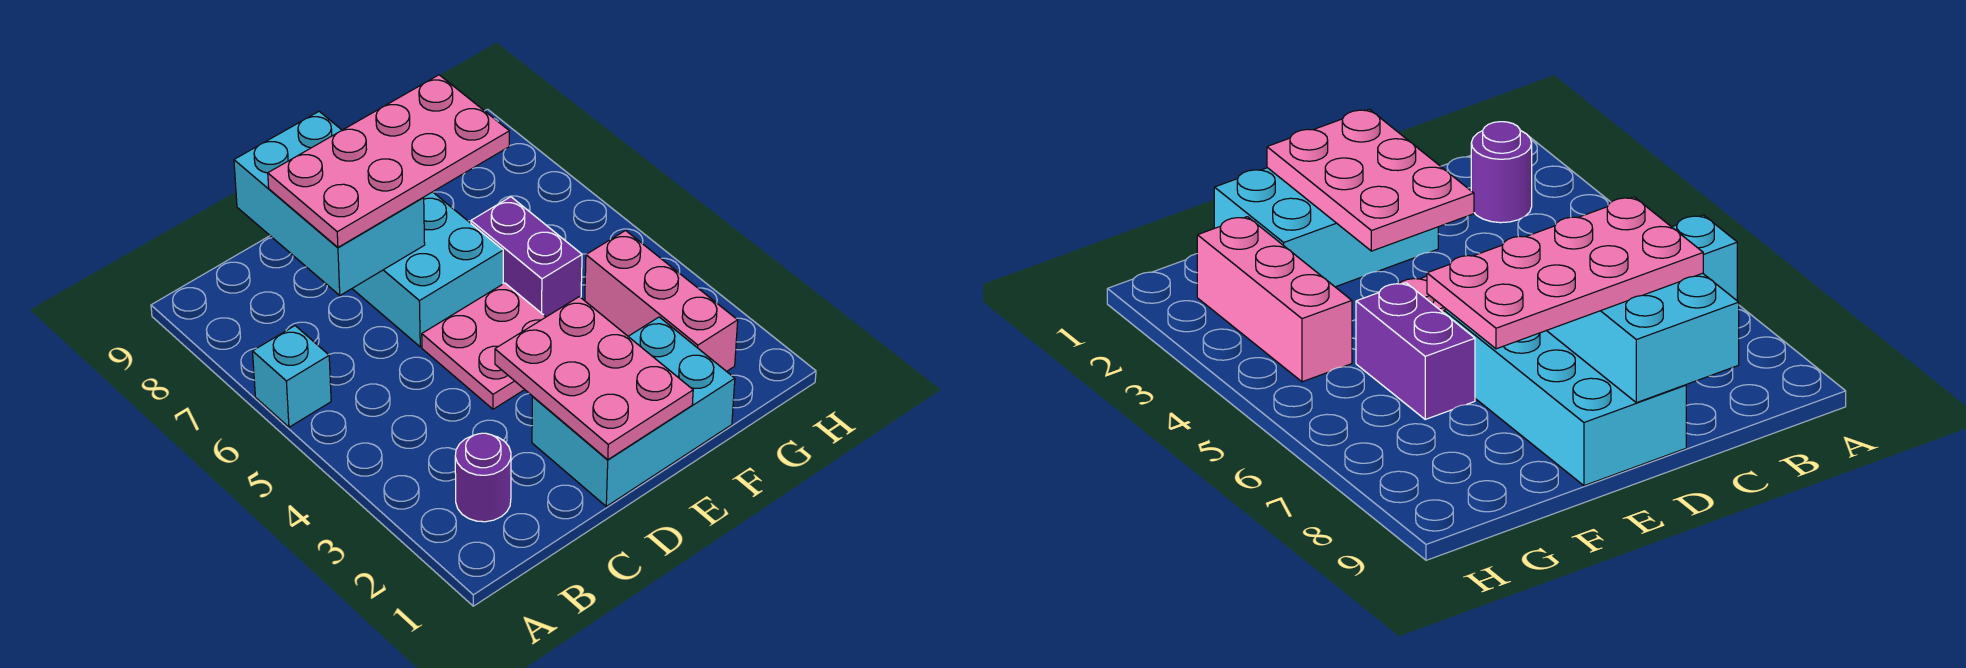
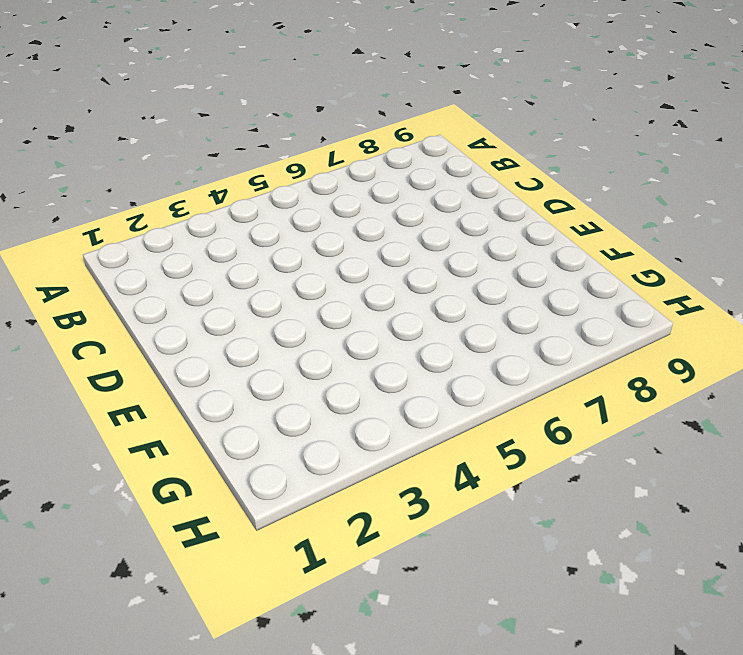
none -> cyan brick A6 level 1
none -> purple round brick B2 level 1

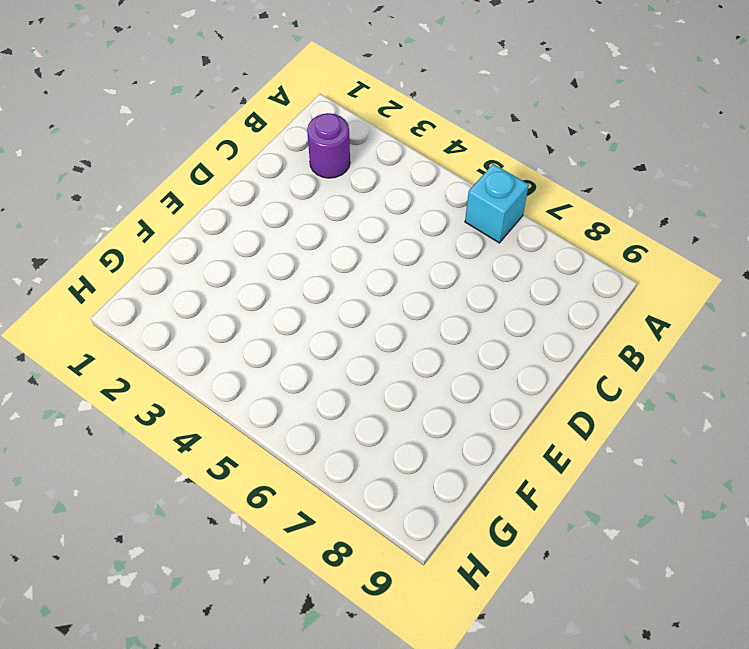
none -> cyan brick D1:F2 level 1
none -> pink plate D4:E5 level 1

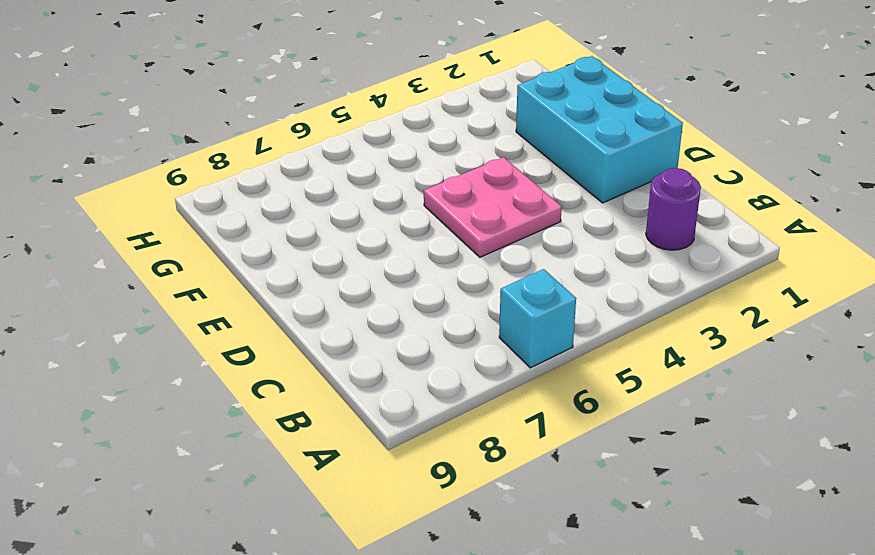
none -> cyan brick D6:E9 level 1
none -> purple brick F5:F6 level 1

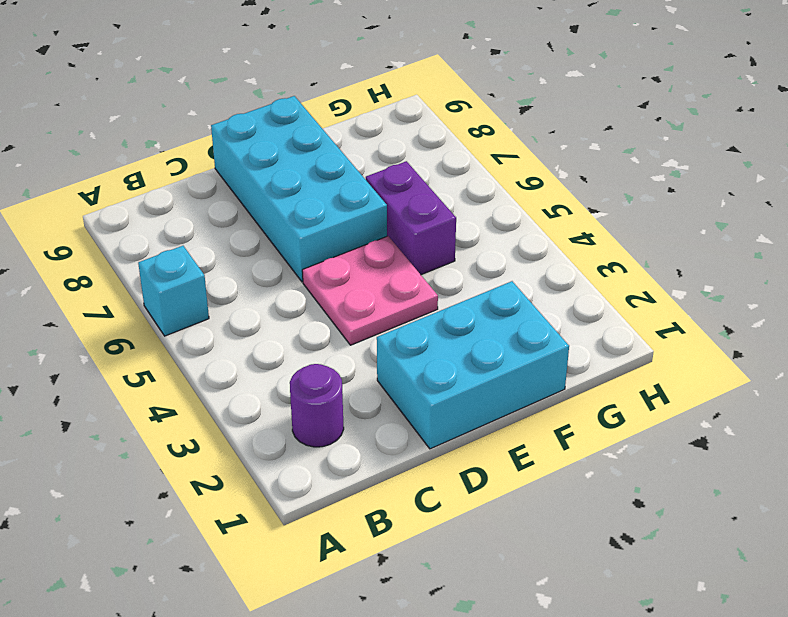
none -> pink brick G2:G4 level 1
none -> cyan brick C7:D9 level 2

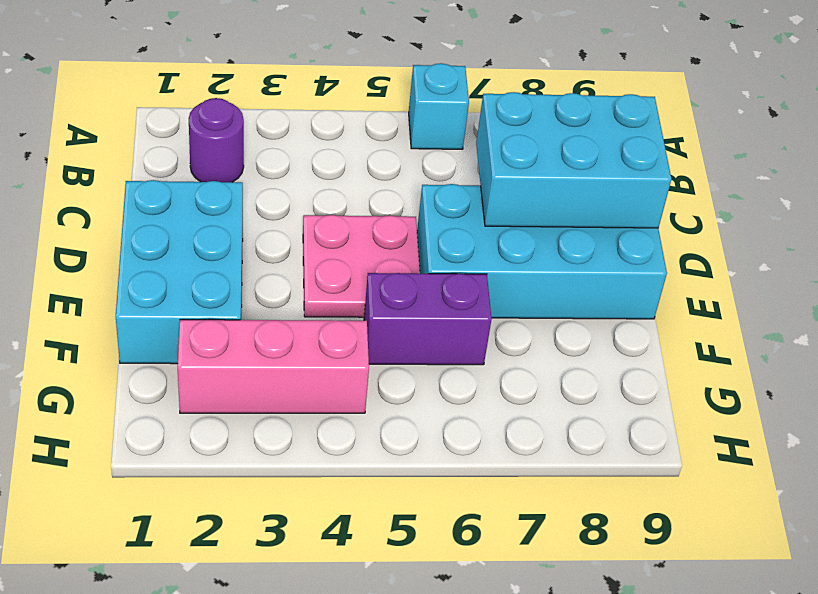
none -> pink plate D1:E3 level 2
none -> pink plate C7:F8 level 3

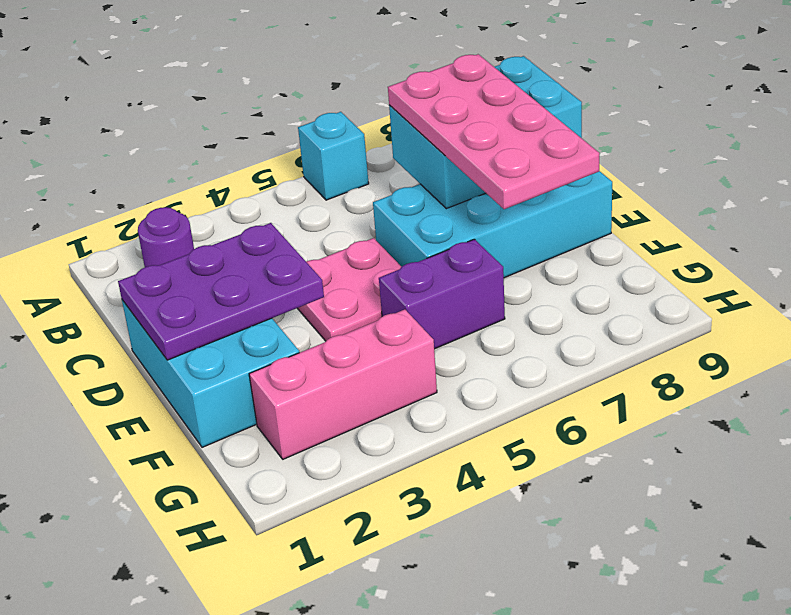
purple plate D1:E3 level 2 -> pink plate D1:E3 level 2

